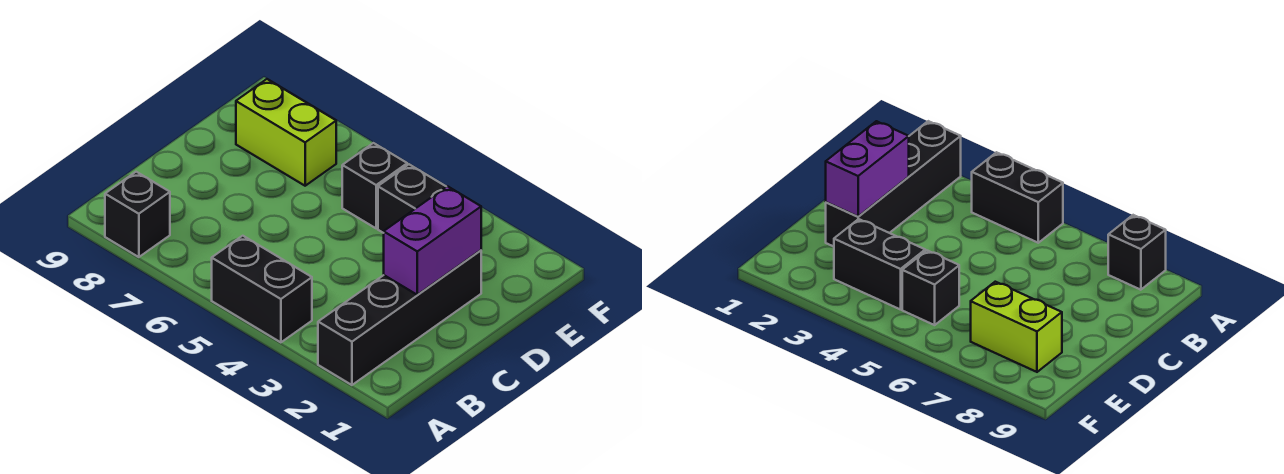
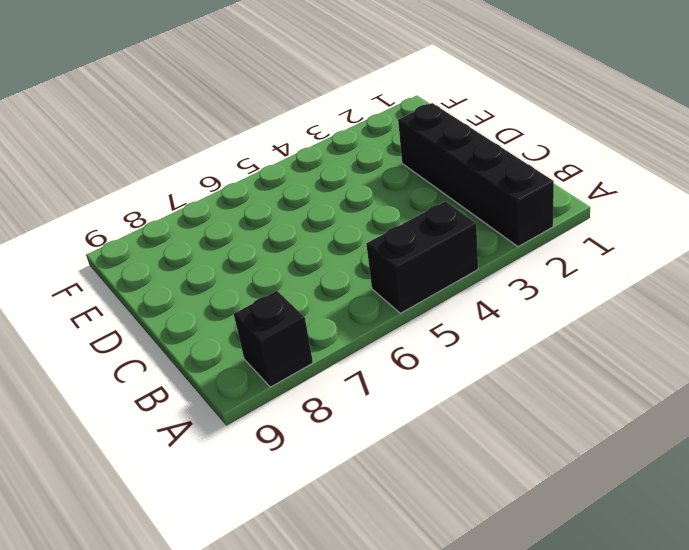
none -> black brick E3:E4 level 1
none -> black brick E5 level 1

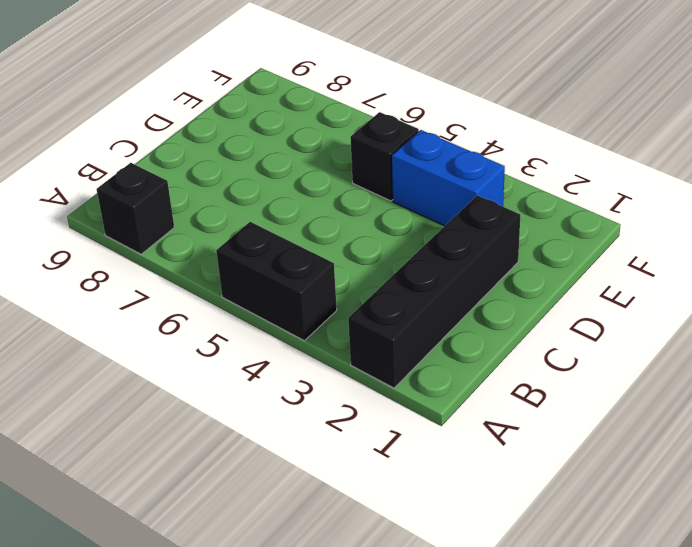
blue brick E3:E4 level 1 -> black brick E3:E4 level 1
none -> lime brick E7:E8 level 1
none -> purple brick C2:D2 level 2

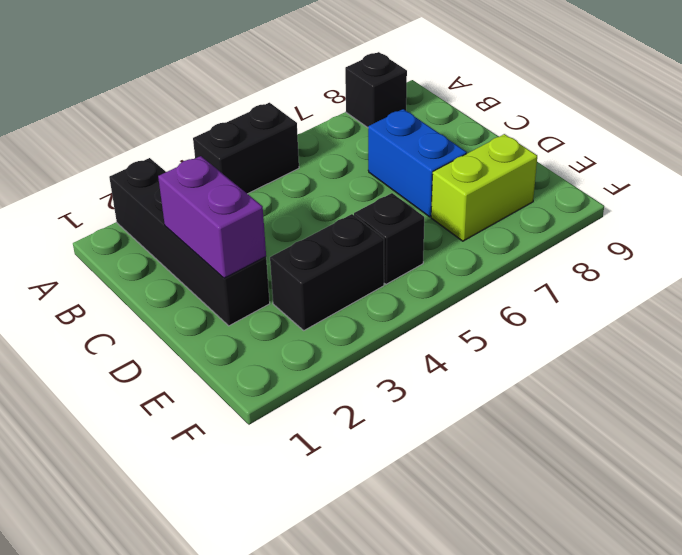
blue brick C7:D7 level 1 -> none

